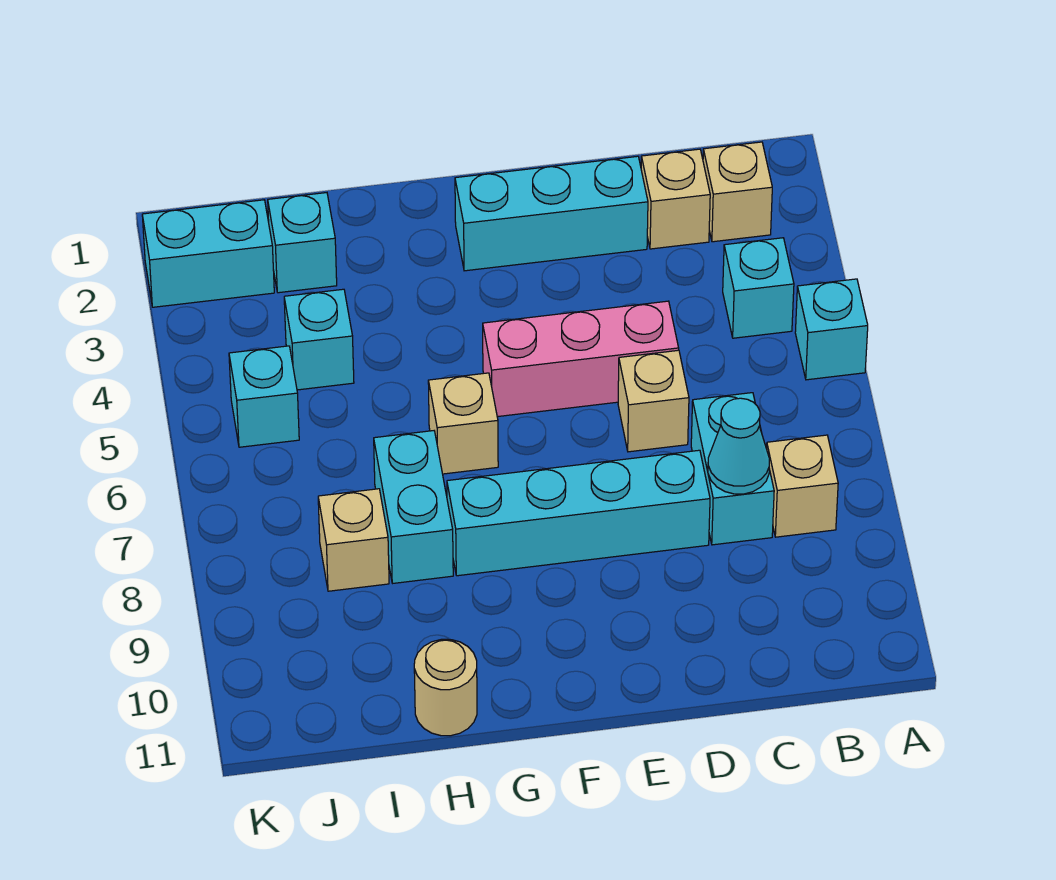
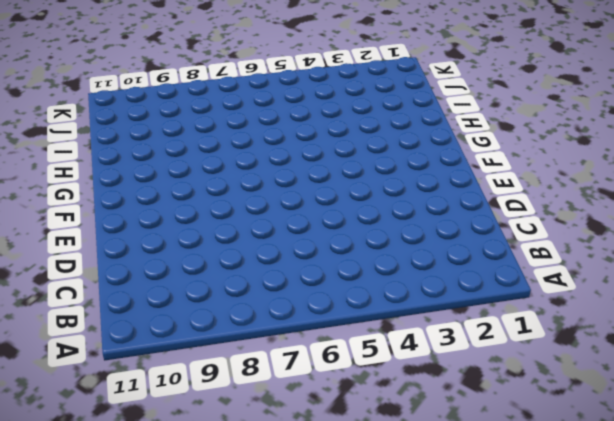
none -> cyan brick A5 level 1
none -> tan brick B2 level 1
none -> cyan brick B4 level 1

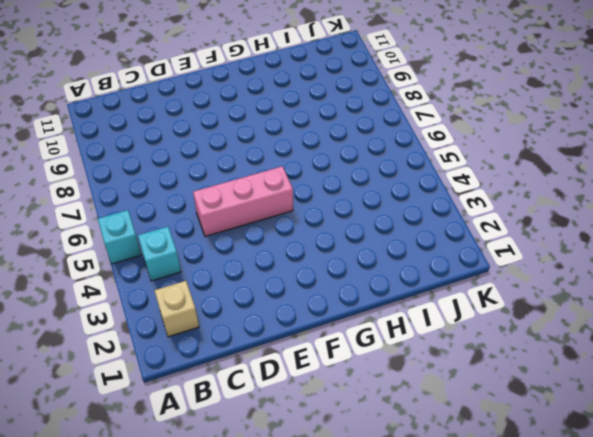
none -> tan brick B8 level 1
none -> tan brick C2 level 1
none -> cyan brick C7:C8 level 1

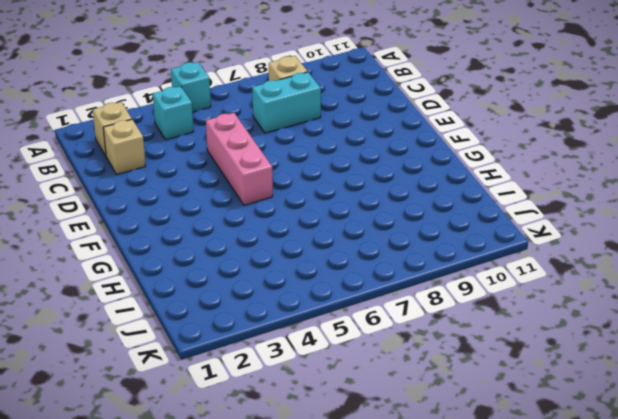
none -> cyan brick D2:F2 level 1
none -> tan brick D6 level 1
none -> cyan brick D8:G8 level 1

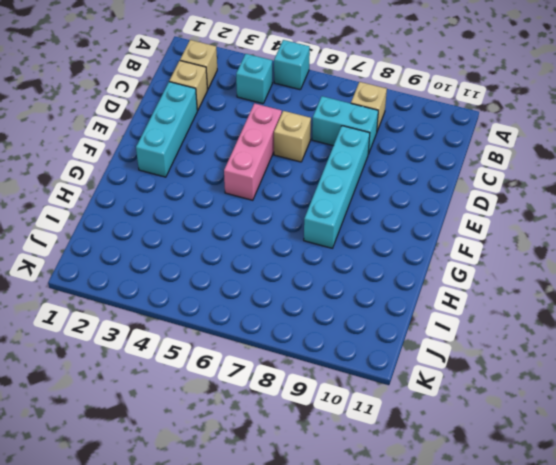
none -> tan brick G6 level 1
none -> cyan brick H7:H8 level 1
none -> tan round brick H11 level 1

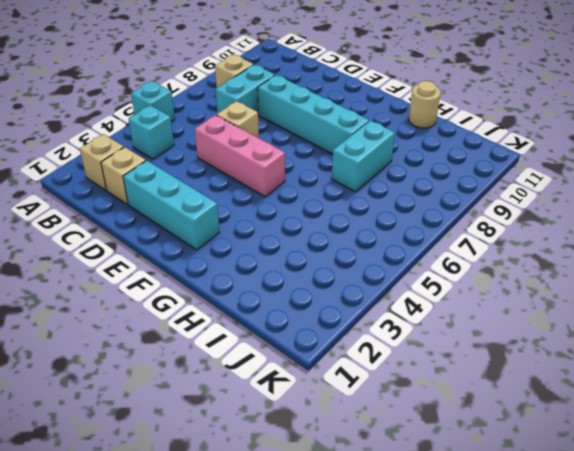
none -> tan brick G6 level 1
none -> cyan brick I2 level 1
none -> cyan brick I4 level 1

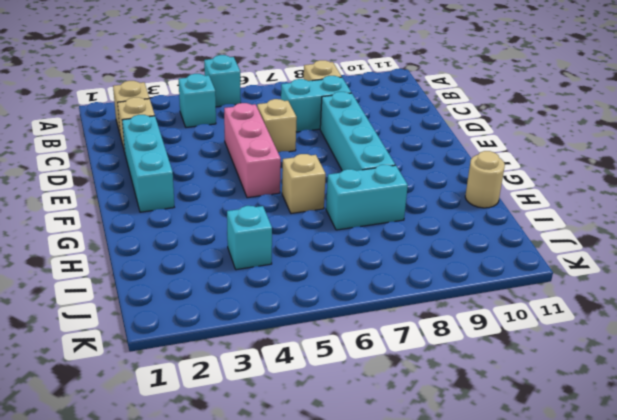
none -> cyan brick I2 level 1
none -> tan brick I8 level 1
none -> cyan brick J2:K2 level 1

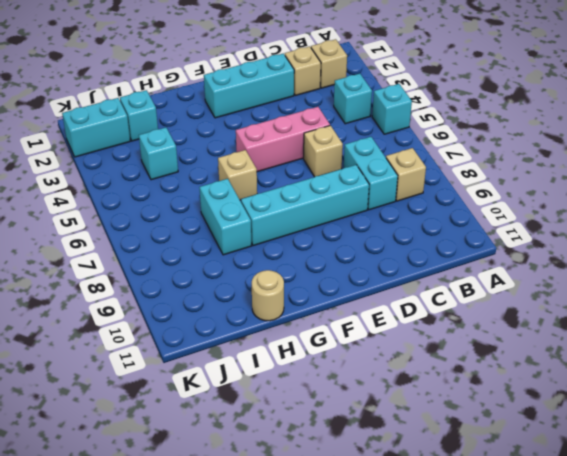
none -> tan brick I8 level 1
none -> cyan brick J5 level 1
none -> cyan cone C8 level 2

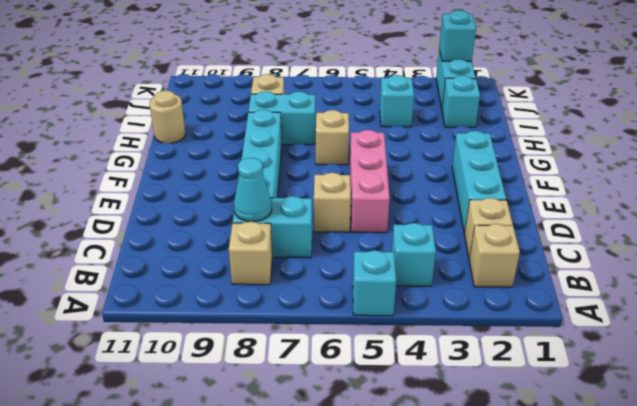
cyan brick K2 level 2 -> cyan brick J5 level 1

